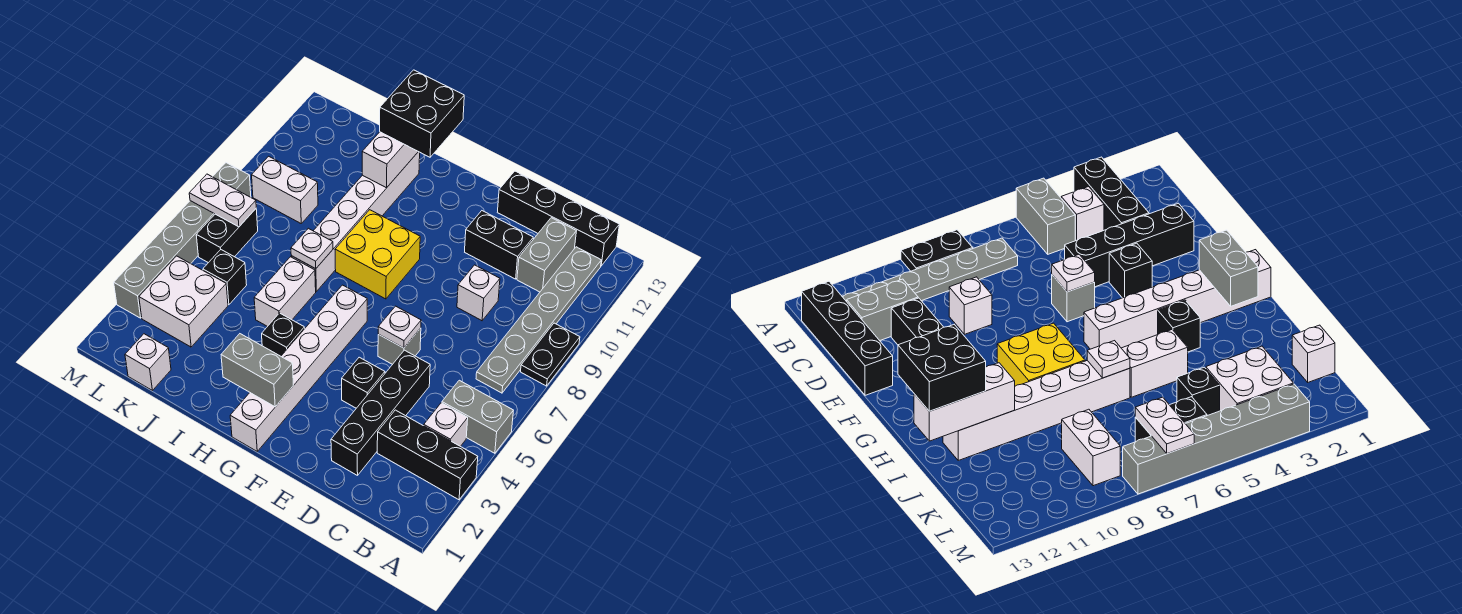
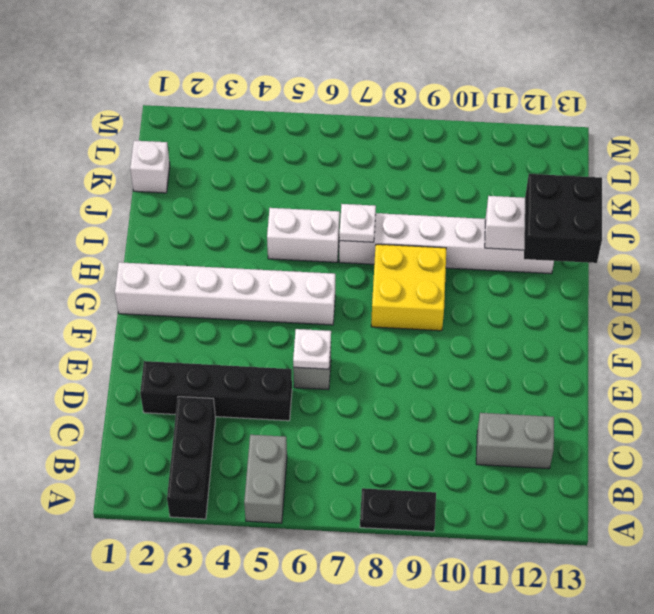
none -> white brick B4 level 1
none -> grey plate B7:B12 level 1
none -> black brick B13:E13 level 1

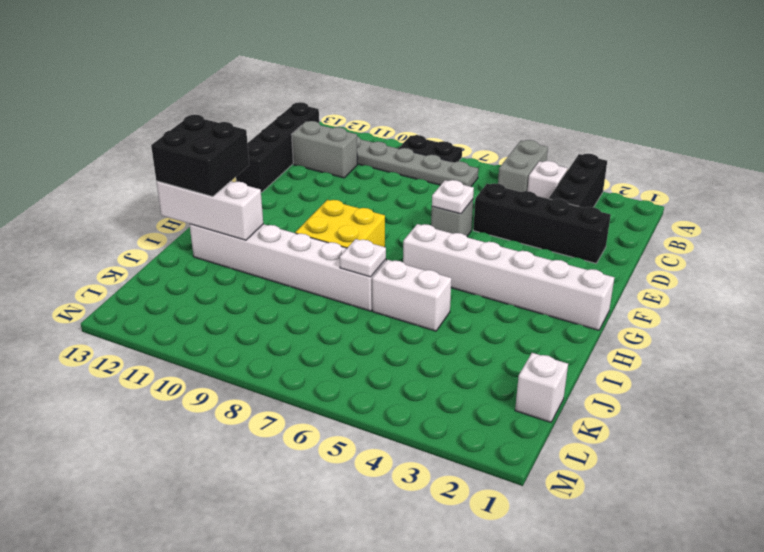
none -> white brick D9 level 1
none -> black brick D11:E11 level 1
none -> black brick E4 level 1

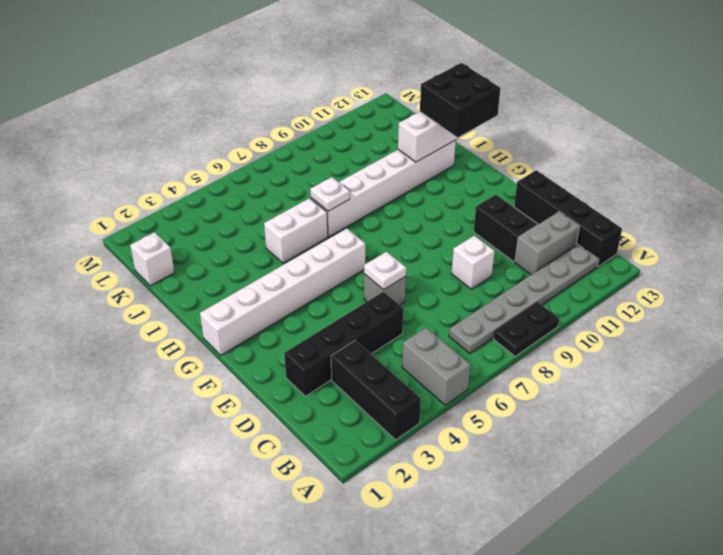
none -> white brick B4 level 1
none -> black brick E4 level 1
none -> yellow brick G8:H9 level 1

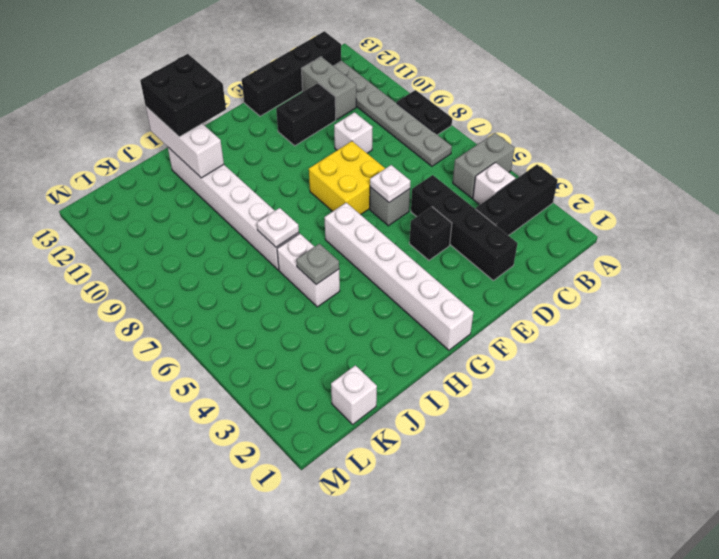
yellow brick E7:F8 level 1 -> yellow brick G8:H9 level 1
grey plate I5 level 2 -> none
none -> black brick H4 level 1
none -> white brick K3:L4 level 1
none -> black brick K5 level 1

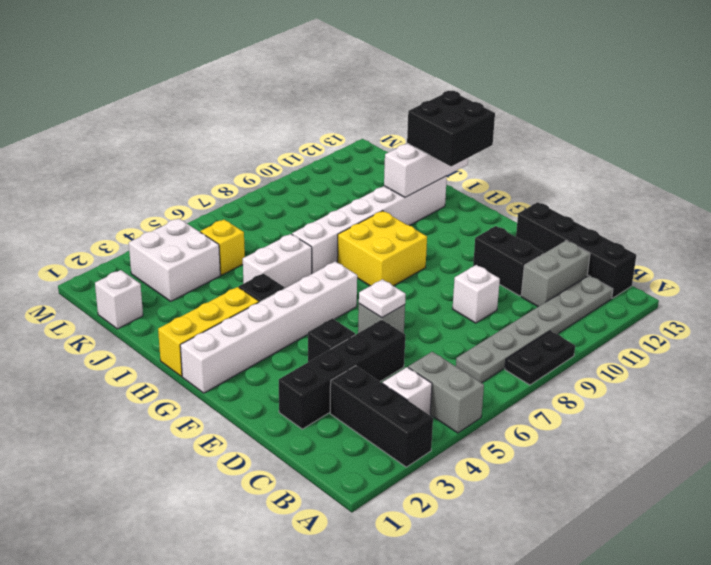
yellow brick H1:H3 level 1 -> none
yellow brick K5 level 1 -> black brick K5 level 1
none -> white brick K9:L9 level 1
none -> black brick L6:L7 level 1
none -> grey brick M3:M8 level 1

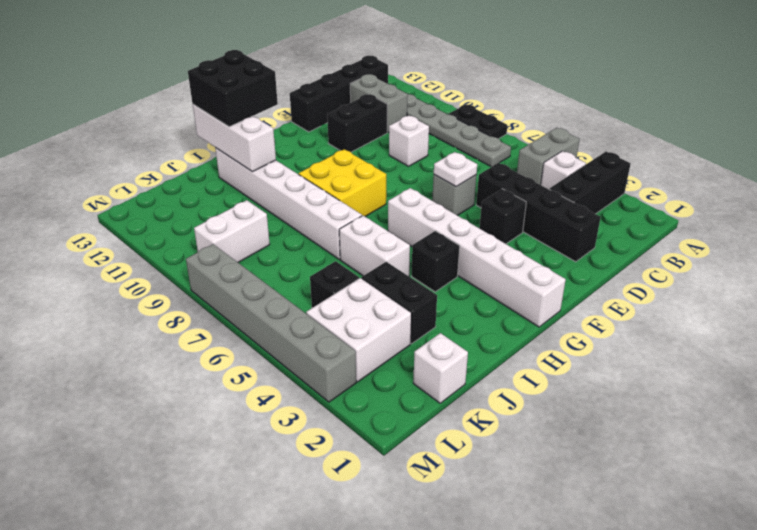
black brick J3:J4 level 1 -> black brick L6:L7 level 1
none -> grey brick G2:H2 level 2
none -> white plate I7 level 2
none -> white plate L7:M7 level 2

